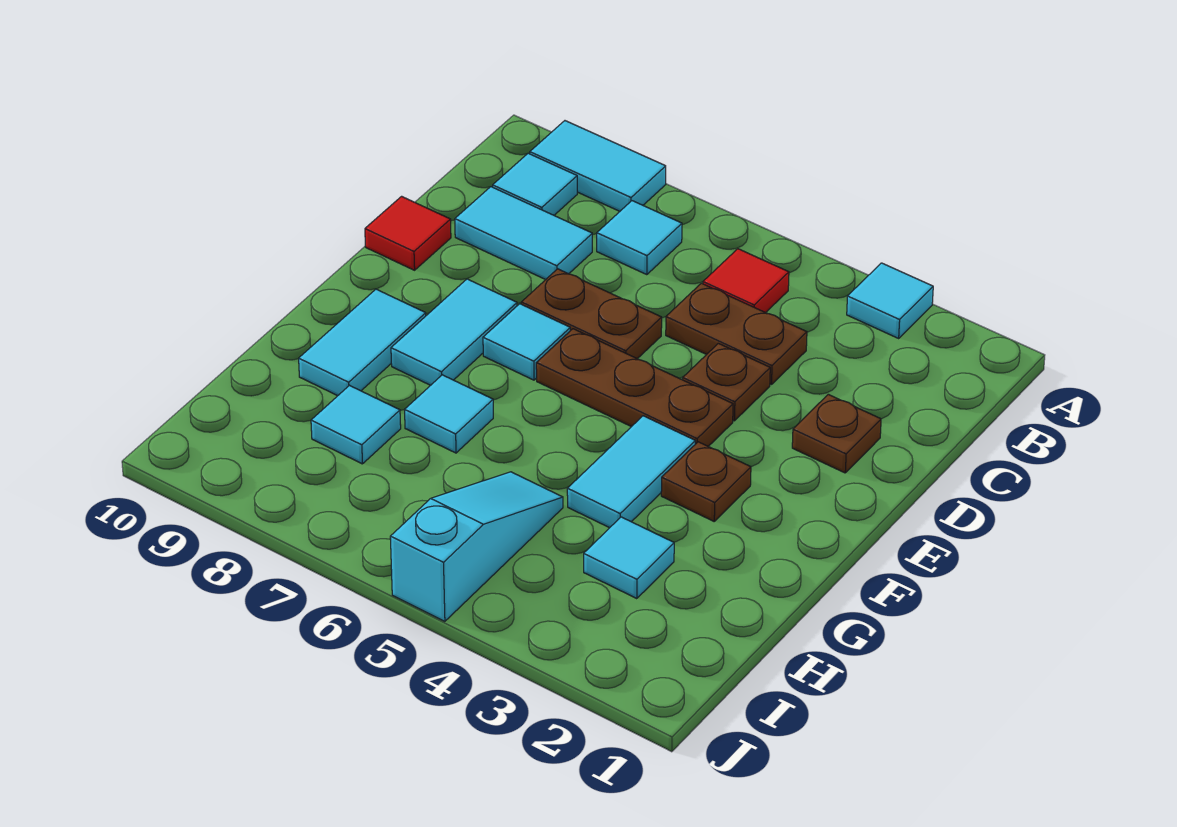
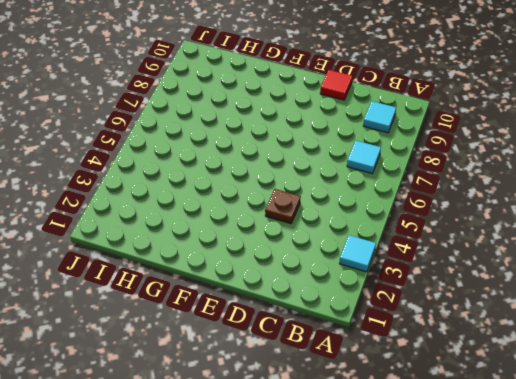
none -> cyan tile A8:A9 level 1
none -> red tile B5 level 1
none -> brown plate C4:C5 level 1

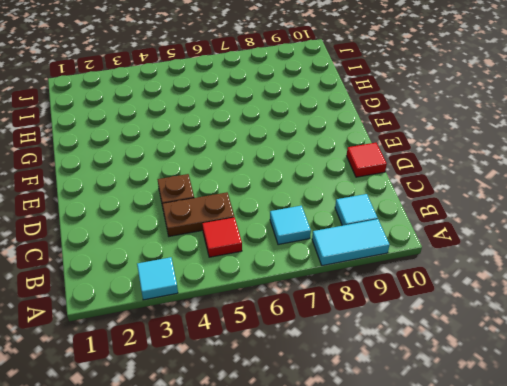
none -> cyan tile C8:C9 level 1
none -> brown plate D2 level 1
none -> brown plate D6:D7 level 1

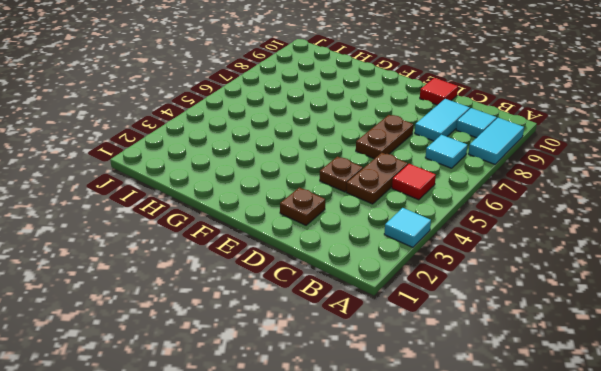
none -> brown plate E4:E6 level 1
none -> cyan tile E7 level 1
none -> cyan tile E8:F8 level 1

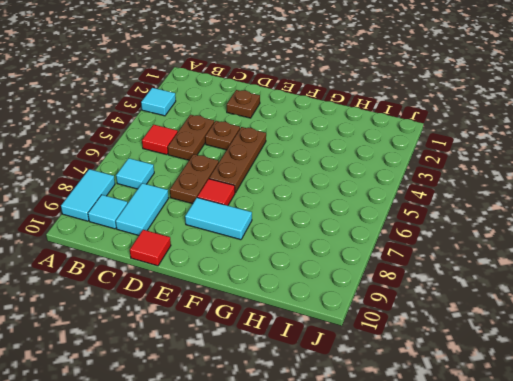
red tile E7 level 1 -> cyan tile E7 level 1
none -> brown plate F3 level 1
none -> cyan tile F4:G4 level 1
none -> cyan tile F9:G9 level 1

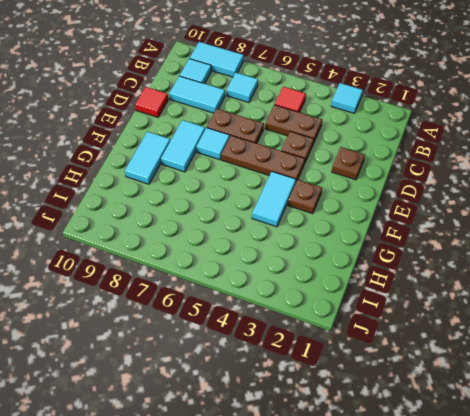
none -> cyan tile G7 level 1
none -> cyan tile H3 level 1
none -> cyan slope H5:J5 level 1 top J

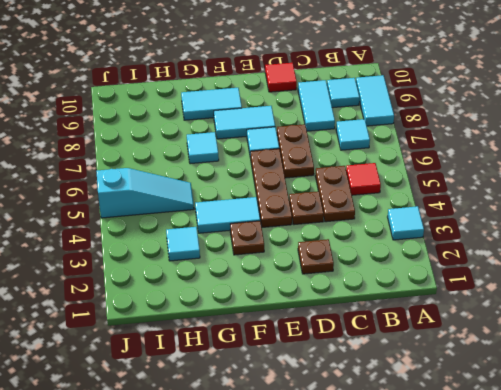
none -> cyan tile H8 level 1

